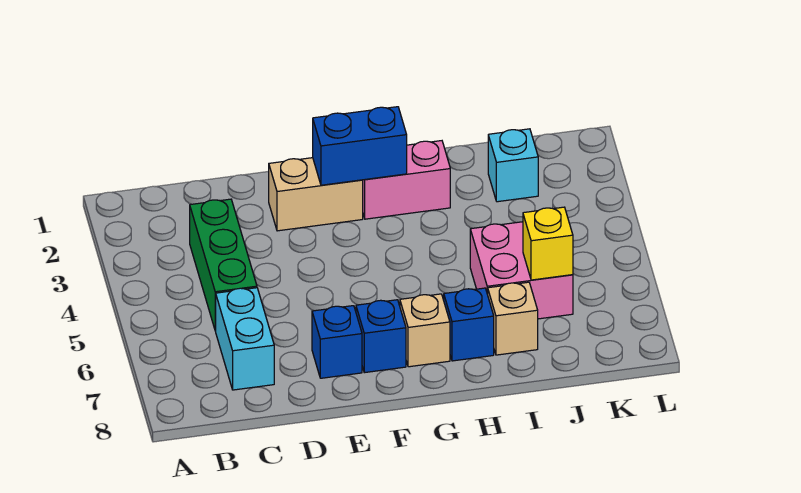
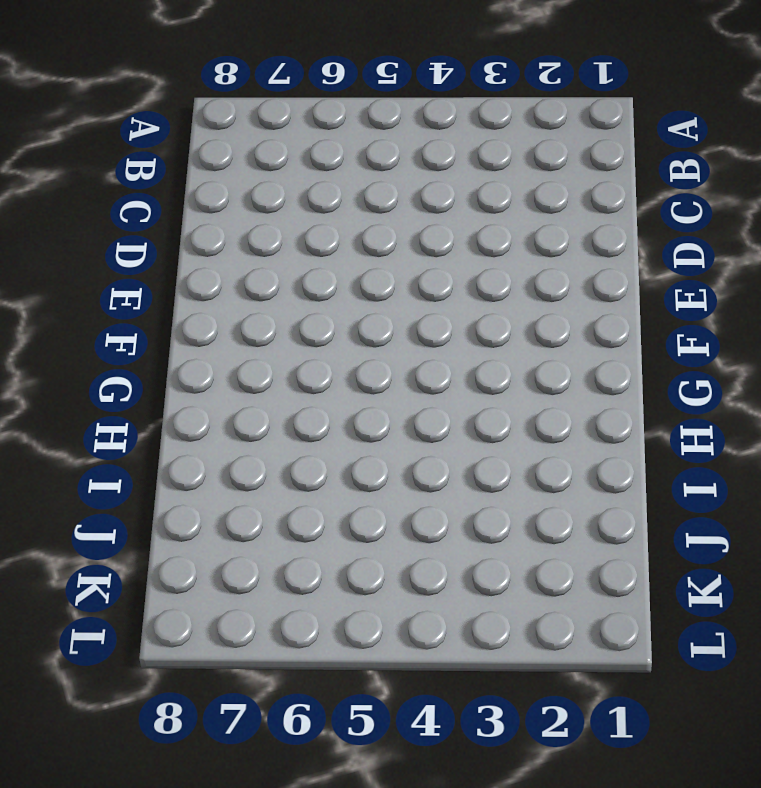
none -> green brick C3:C5 level 1
none -> cyan brick C6:C7 level 1
none -> tan brick E2:F2 level 1

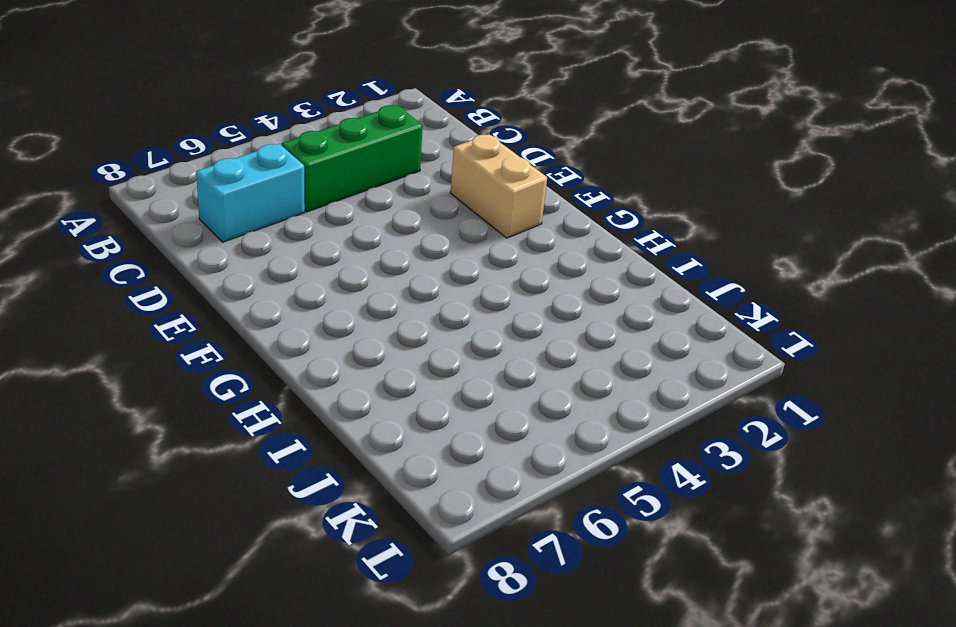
none -> blue brick E7 level 1
none -> blue brick F7 level 1
none -> pink brick G2:H2 level 1

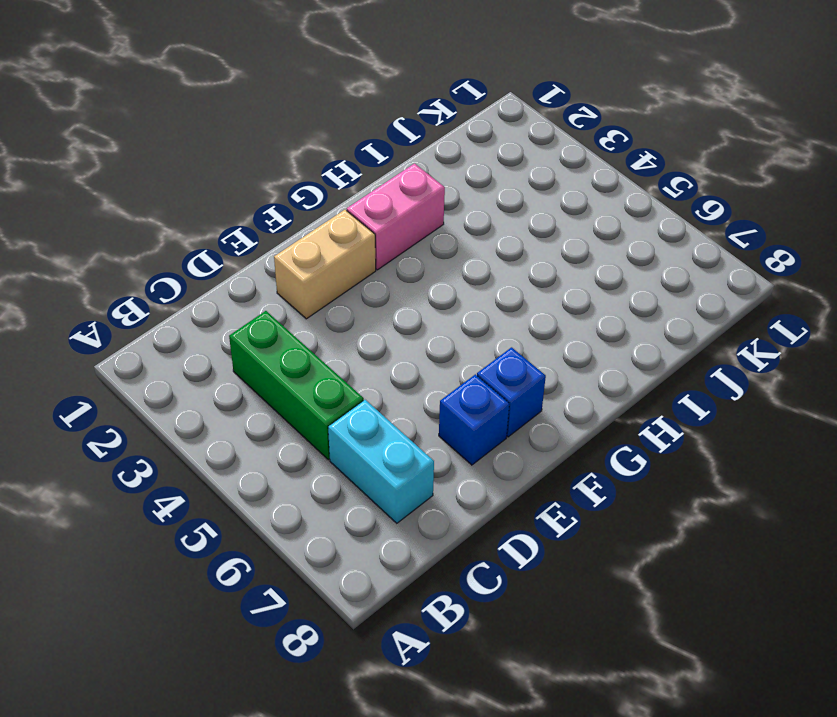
none -> tan brick G7 level 1
none -> blue brick H7 level 1
none -> pink brick I5:J6 level 1

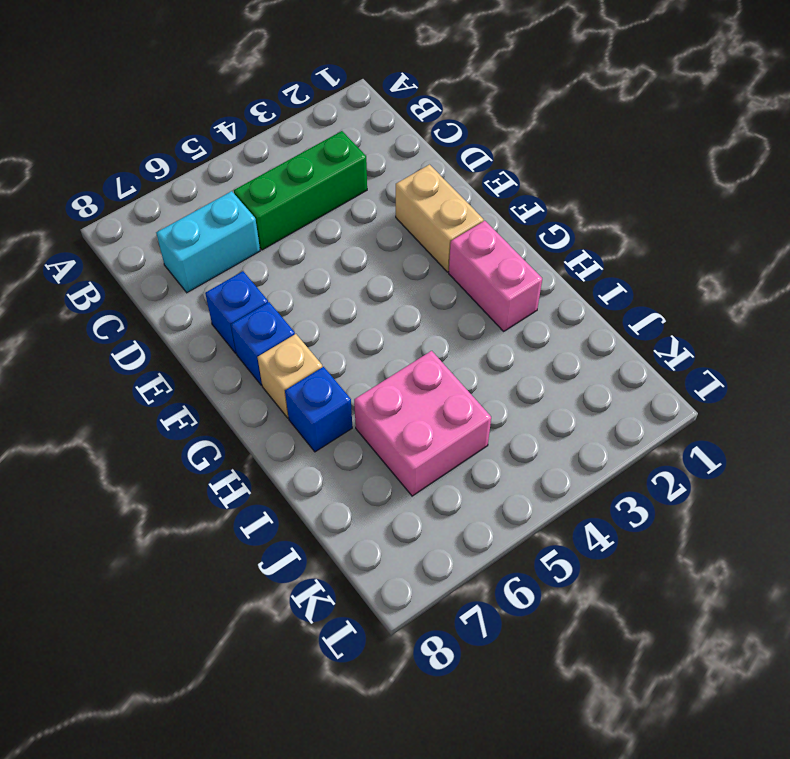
none -> tan brick I7 level 1
none -> cyan brick J2 level 1
none -> blue brick F2:G2 level 2

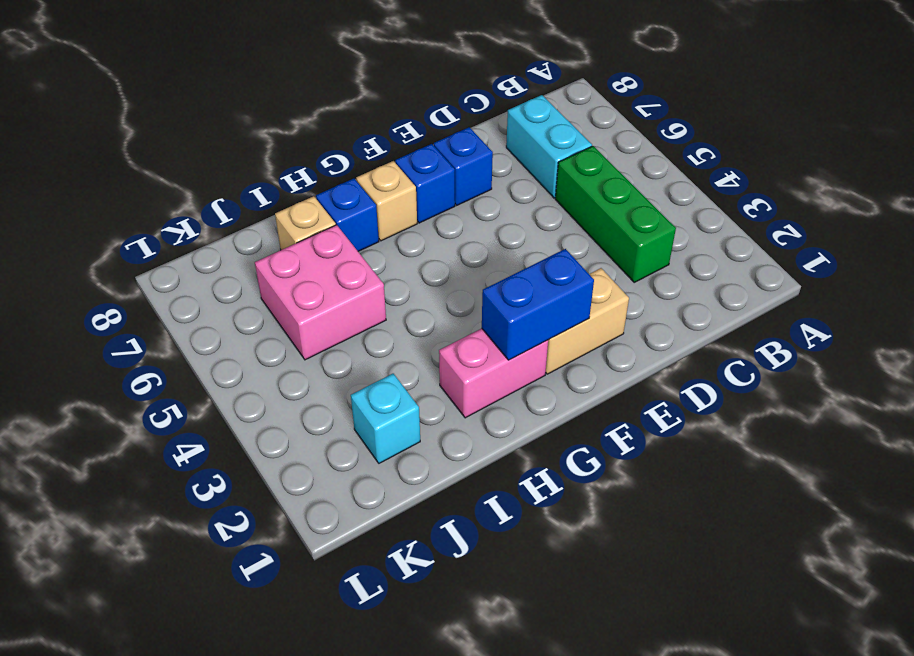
none -> yellow brick J6 level 2

